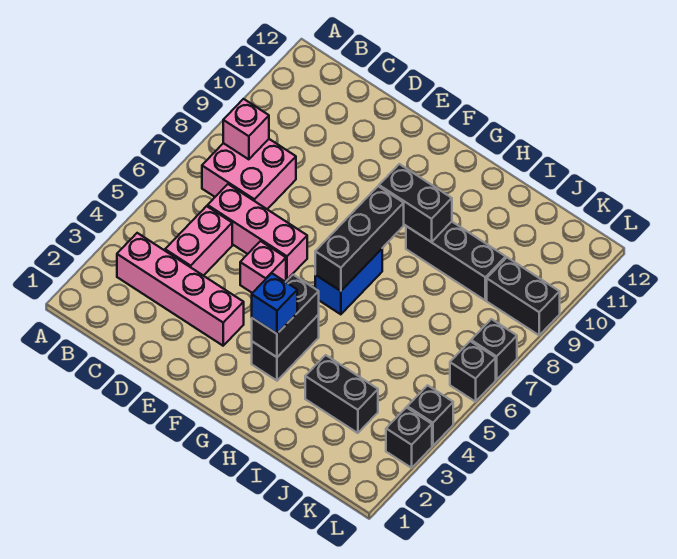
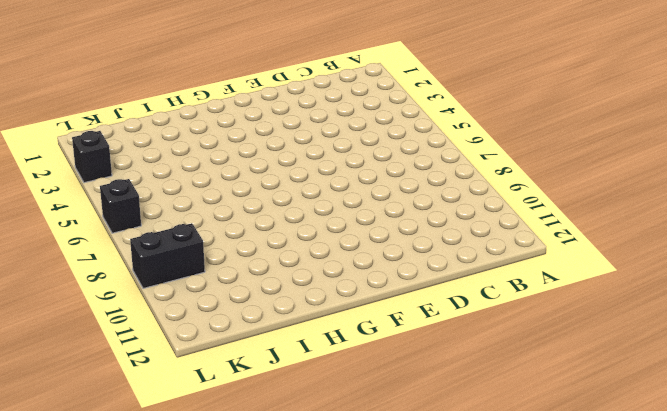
none -> pink brick B3:E3 level 1
none -> pink brick B7:C8 level 1
none -> pink brick C4:C5 level 1

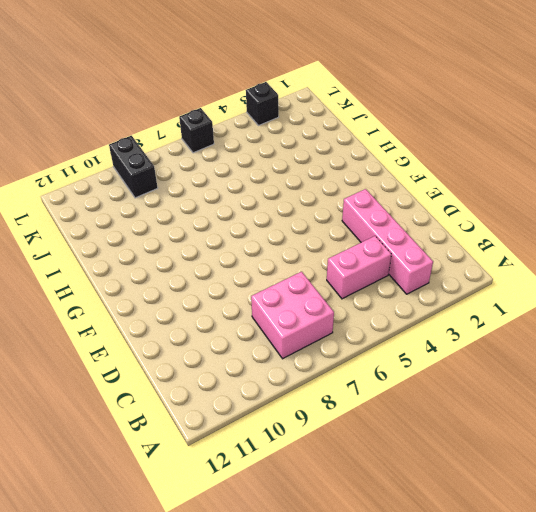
none -> pink brick C6:E6 level 1
none -> pink brick E5 level 1
none -> black brick G3:G4 level 1

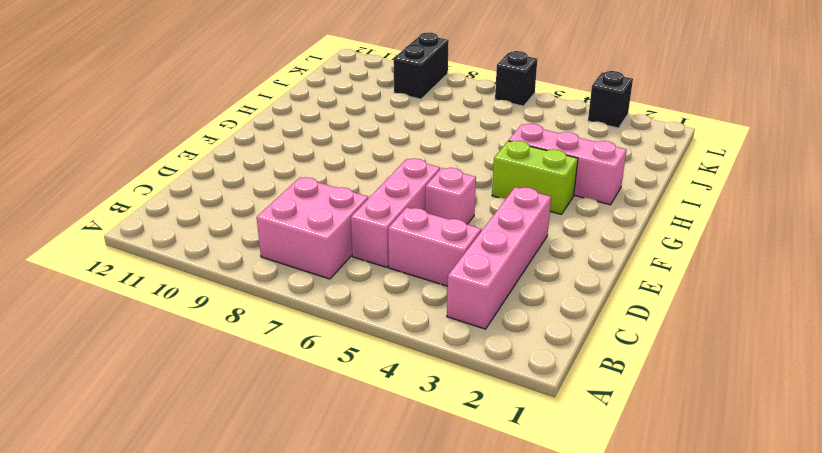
lime brick G3:G4 level 1 -> black brick G3:G4 level 1
pink brick H2:H4 level 1 -> none
none -> blue brick G6:G7 level 1
none -> black brick H9:J9 level 1
none -> black brick I3:J3 level 1

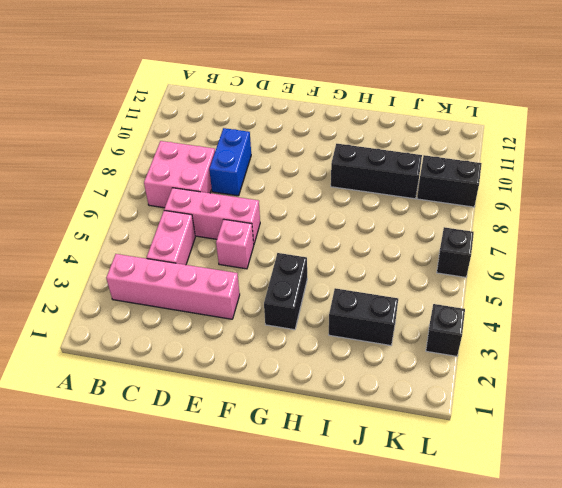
blue brick D8:D9 level 1 -> blue brick G6:G7 level 1
none -> black brick L4 level 1
none -> black brick L7 level 1
none -> pink brick B8 level 2

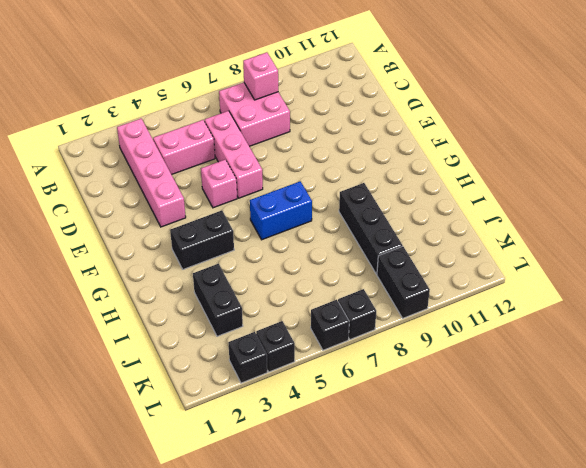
none -> black brick G3:G4 level 2
none -> black brick G6:G8 level 2
none -> black brick G9:H9 level 2

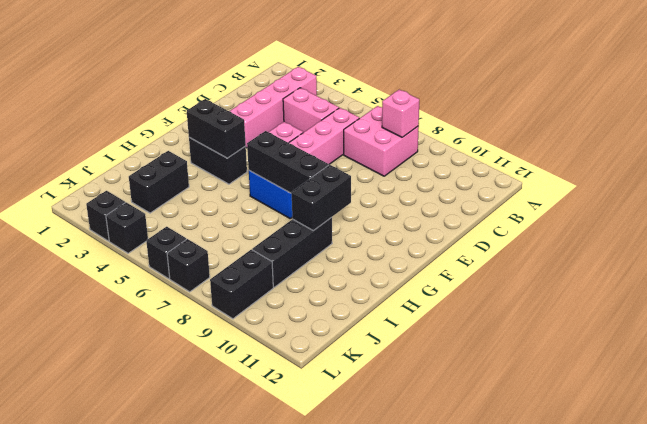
none -> blue brick G3 level 3

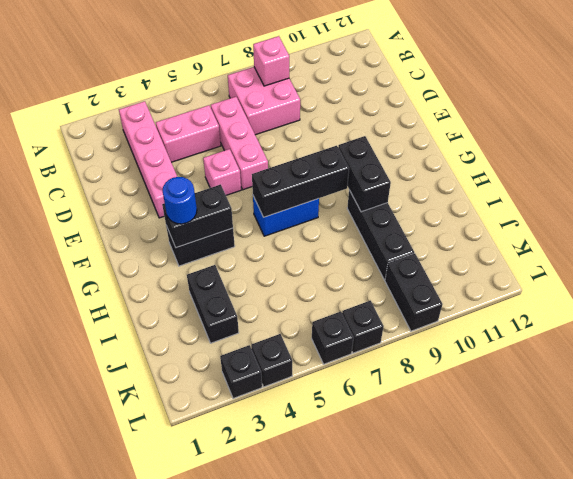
blue round brick G3 level 3 -> blue brick G3 level 3

